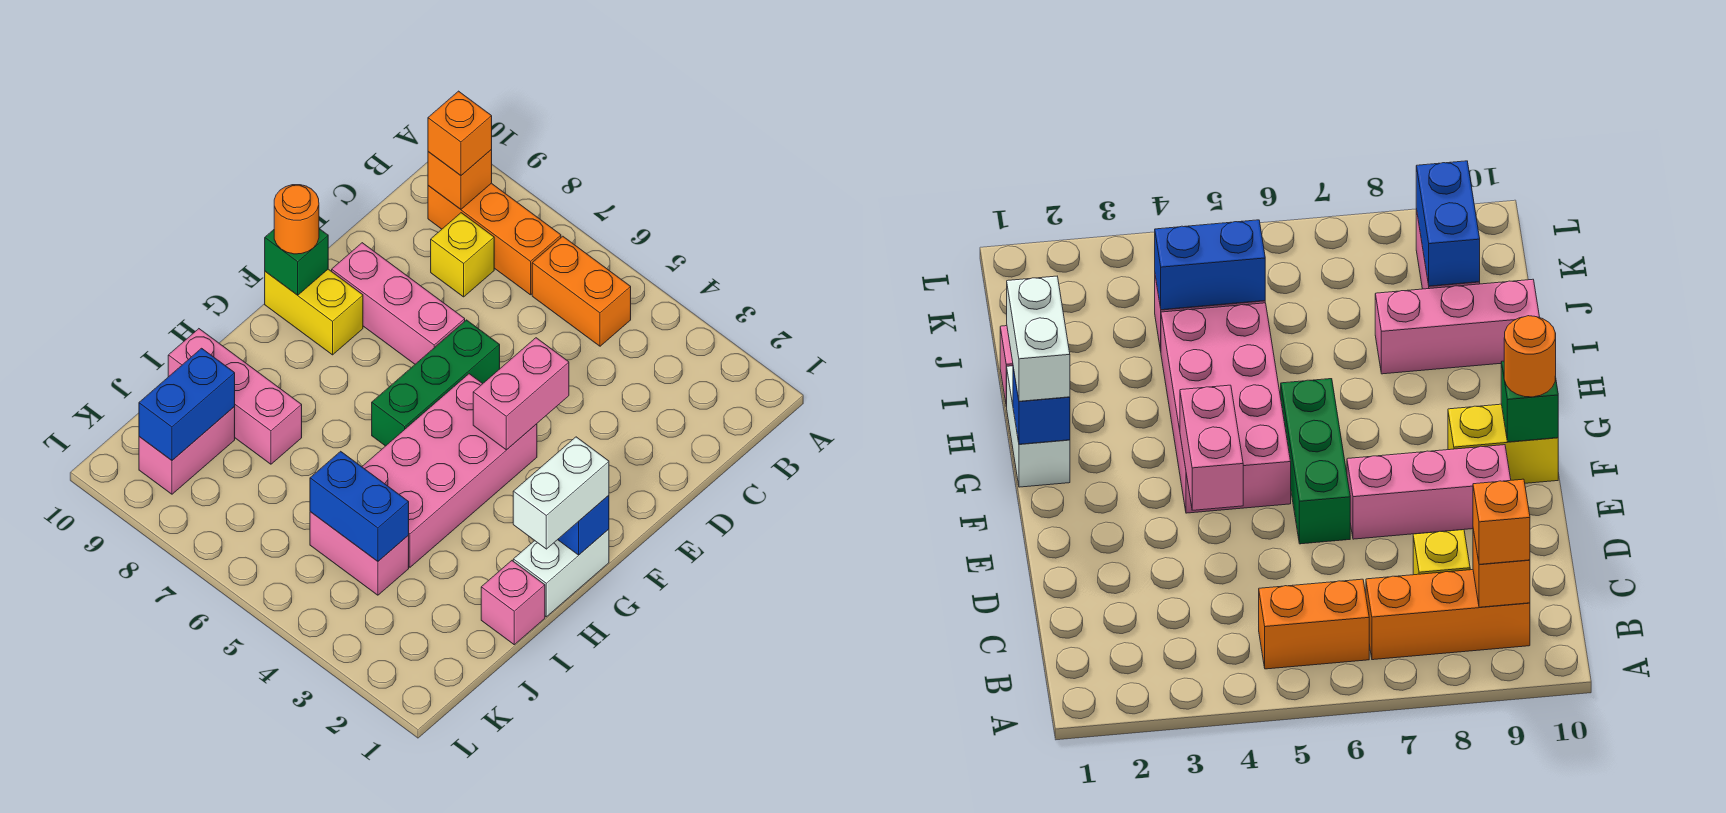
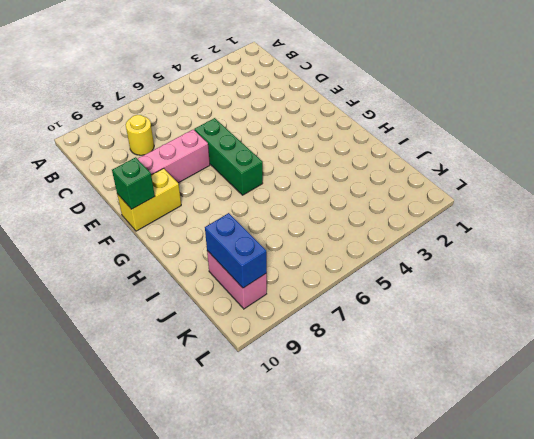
yellow round brick C8 level 1 -> yellow brick C8 level 1
none -> orange brick B5:B6 level 1
none -> orange brick B7:B9 level 1
none -> pink brick F4:I5 level 1

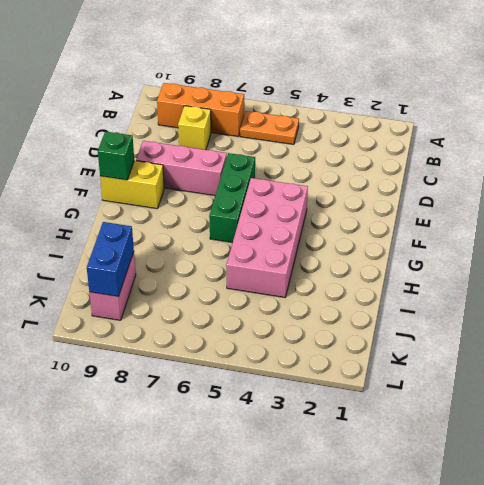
orange plate B5:B6 level 1 -> orange brick B5:B6 level 1
none -> white brick G1:H1 level 1
none -> pink brick I1 level 1
none -> pink brick I8:I10 level 1

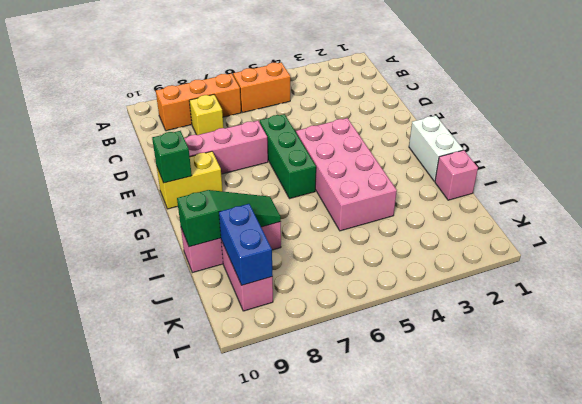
green slope I8:I10 level 2 top 10 -> none
none -> pink brick J4:J5 level 1
none -> orange brick B9 level 2
none -> pink brick E4:F4 level 2

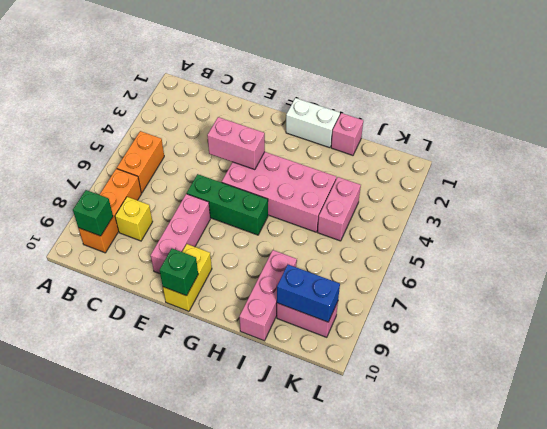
green brick B9 level 2 -> orange brick B9 level 2
none -> blue brick G1 level 2
none -> blue brick J4:J5 level 2
none -> orange brick B9 level 3

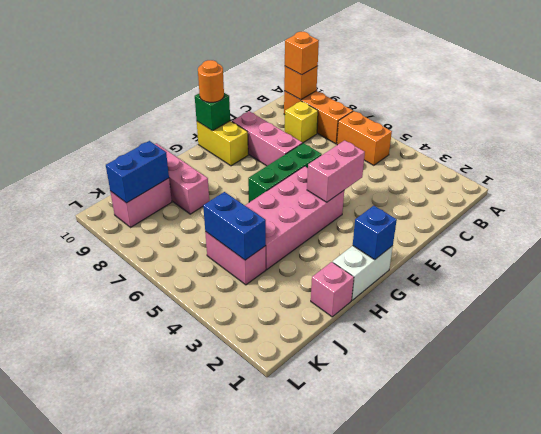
none -> white brick G1:H1 level 3

